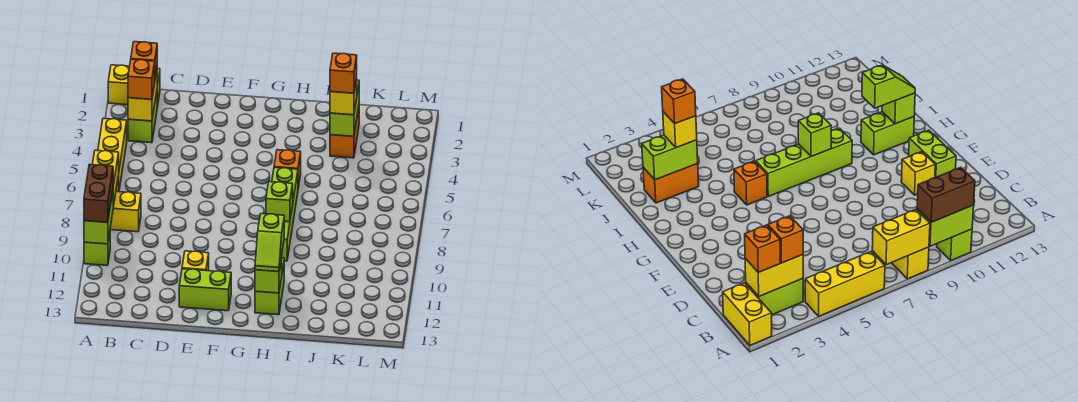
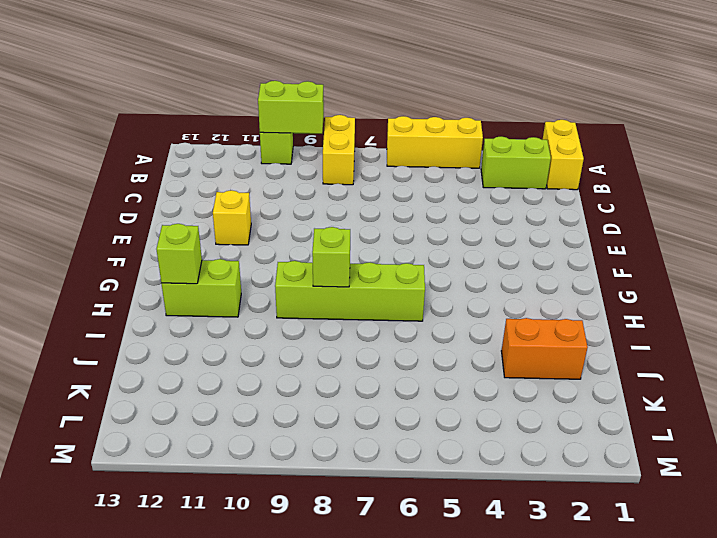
none -> lime brick E12:F12 level 1
none -> orange brick H5 level 1
none -> yellow brick A7:A8 level 2

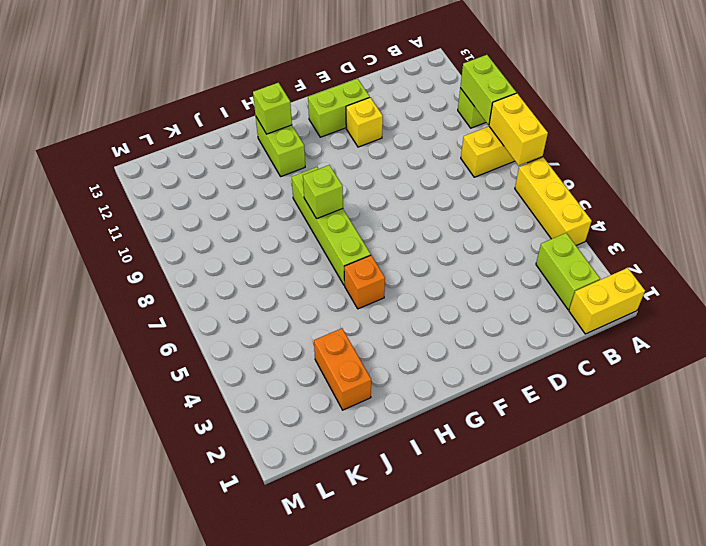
none -> yellow brick B2:B3 level 2
none -> lime brick J2:J3 level 2
none -> brown brick A9:A10 level 3

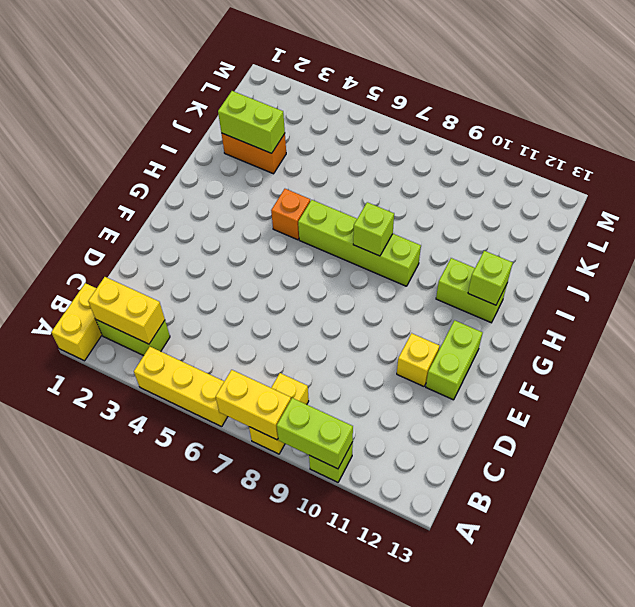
none -> brown brick A9:A10 level 3
none -> orange brick B2 level 3
none -> orange brick B3 level 3

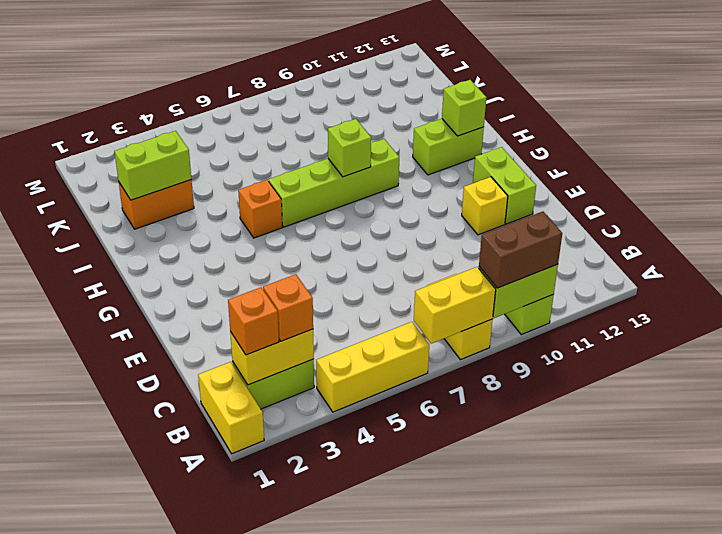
none -> lime slope H11:H12 level 3 top 11
none -> yellow brick J3 level 3
none -> orange brick J3 level 4

